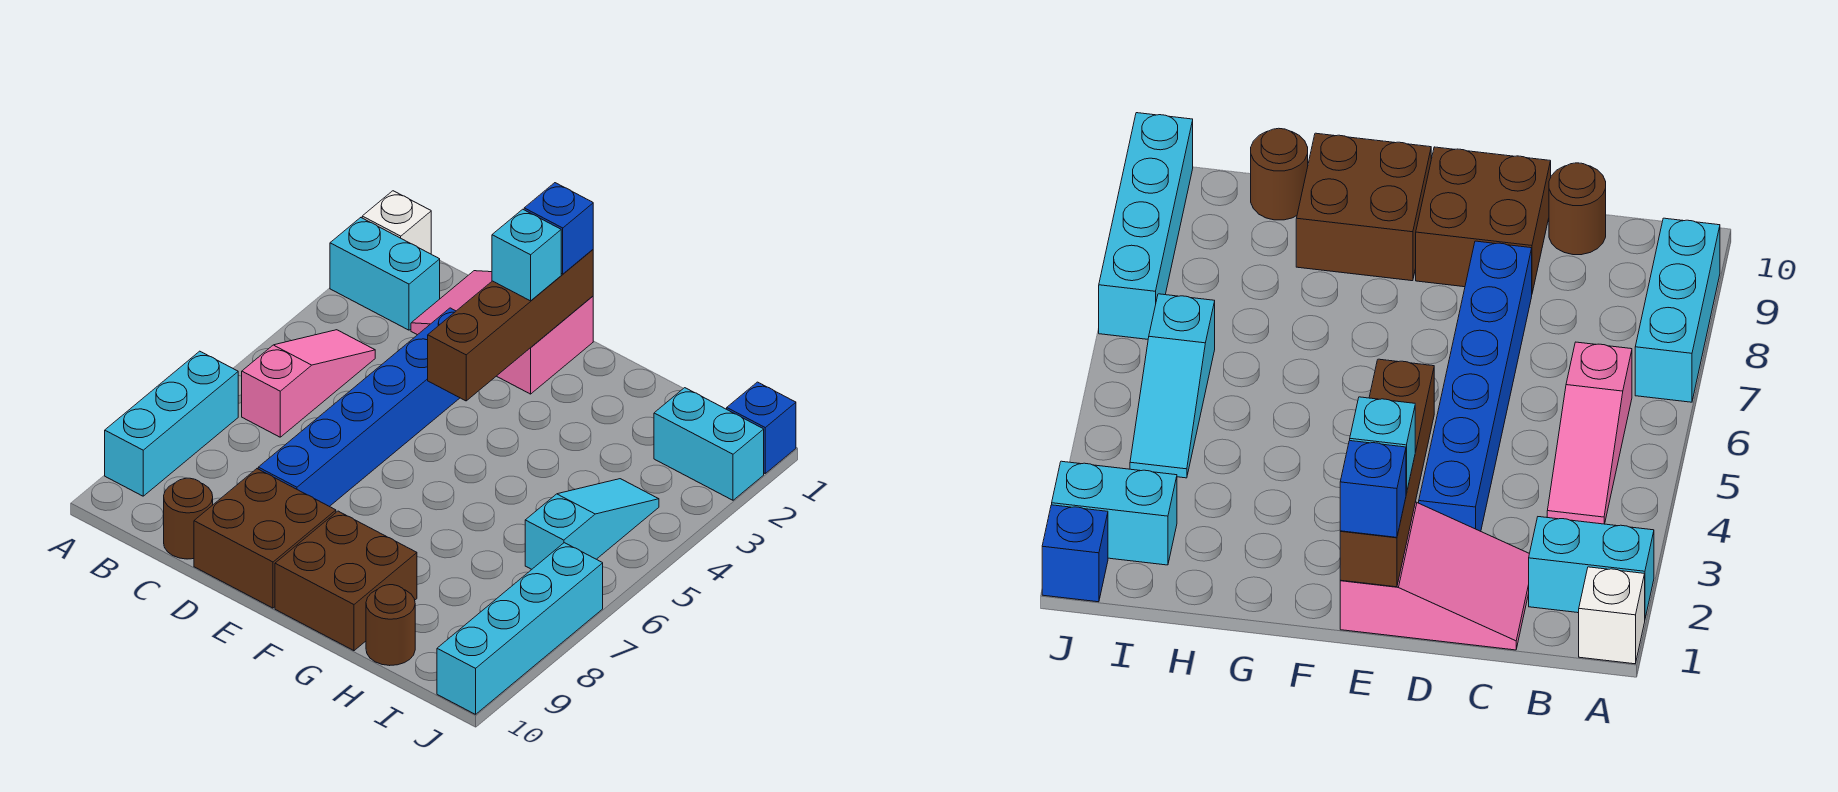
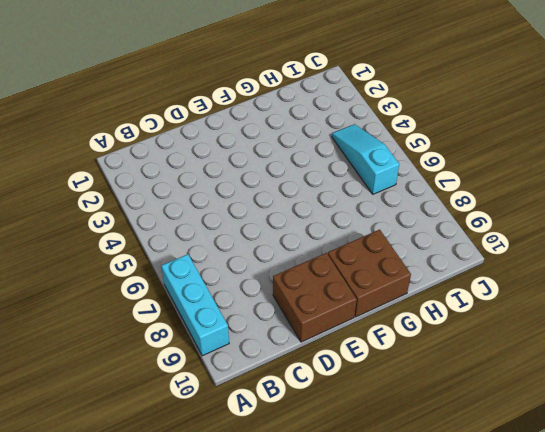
none -> white brick A1 level 1
none -> cyan brick A2:B2 level 1
none -> pink slope B4:B6 level 1 top 6

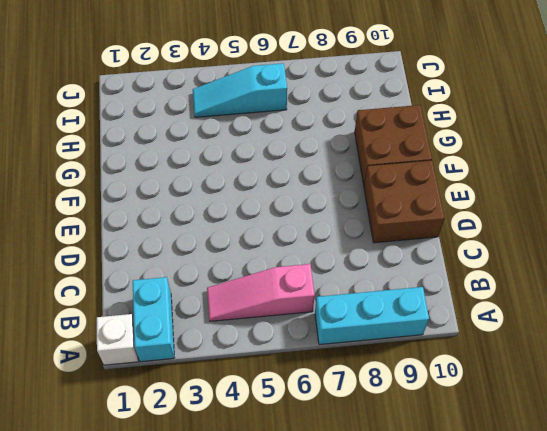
none -> pink slope C1:E2 level 1 top E
none -> brown round brick C10 level 1
none -> blue brick D3:D8 level 1

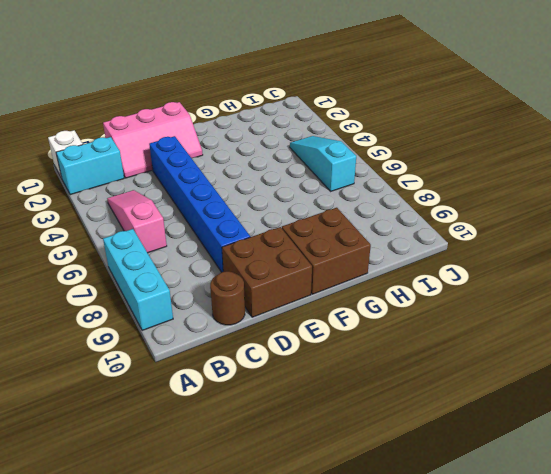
pink slope C1:E2 level 1 top 1 -> pink slope C1:E2 level 1 top E
none -> brown round brick H10 level 1
none -> cyan brick I2:J2 level 1
none -> blue brick J1 level 1

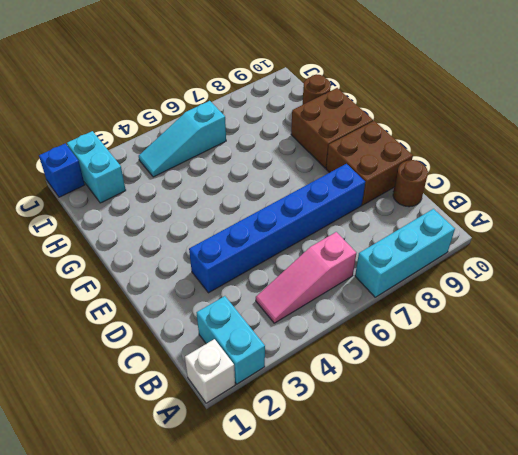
none -> pink slope C1:E2 level 1 top E
none -> cyan brick J7:J10 level 1
none -> brown brick E1:E4 level 2

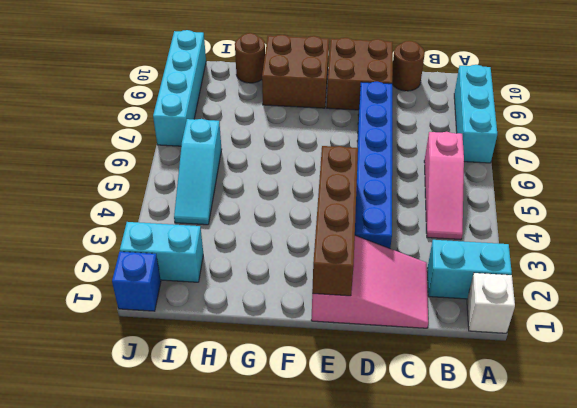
none -> blue brick E1 level 3
none -> cyan brick E2 level 3

